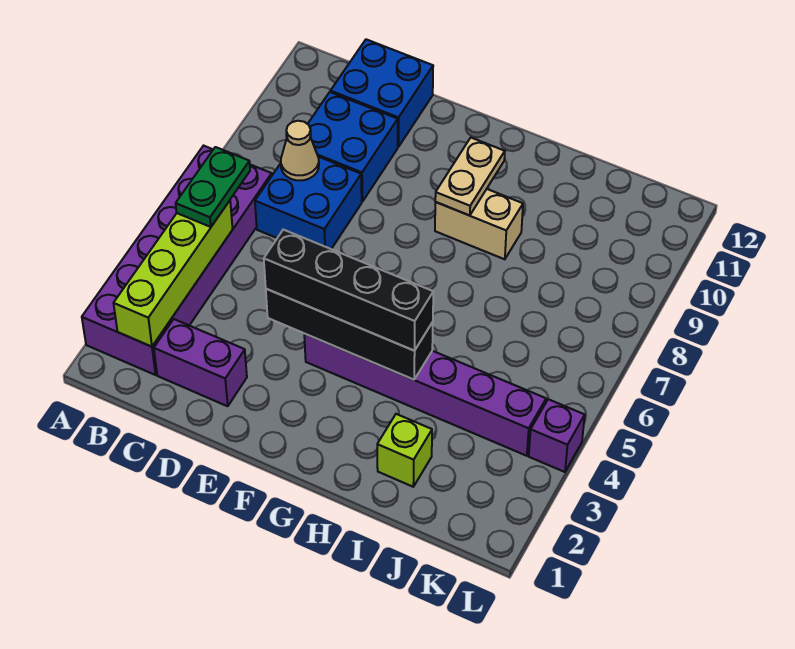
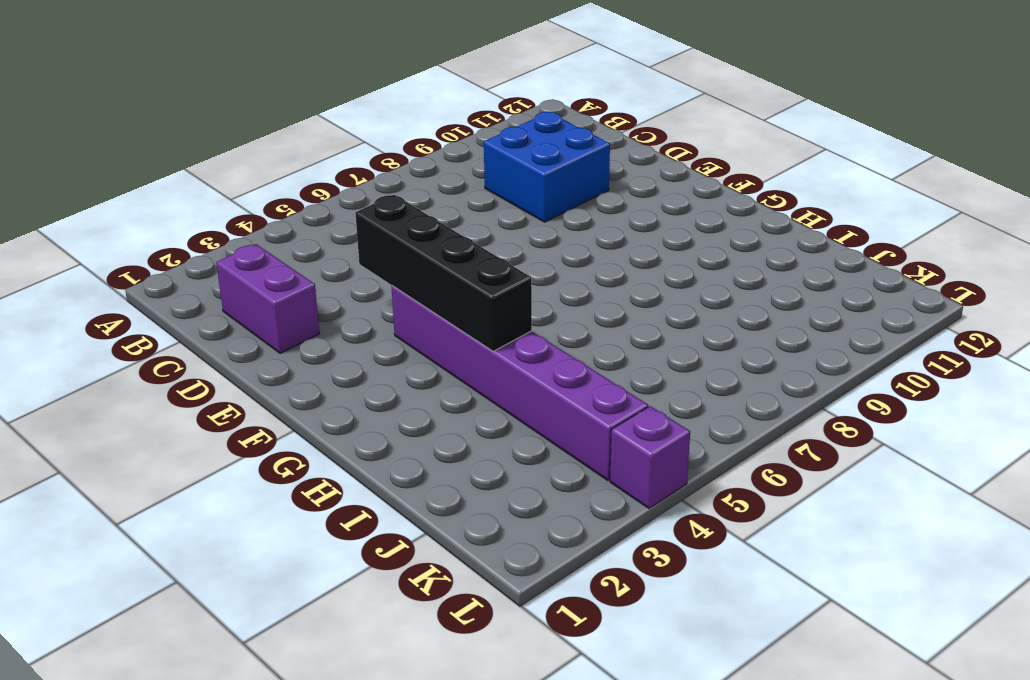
none -> purple brick A2:B7 level 1
none -> blue brick C7:D8 level 1
none -> blue brick C11:D12 level 1

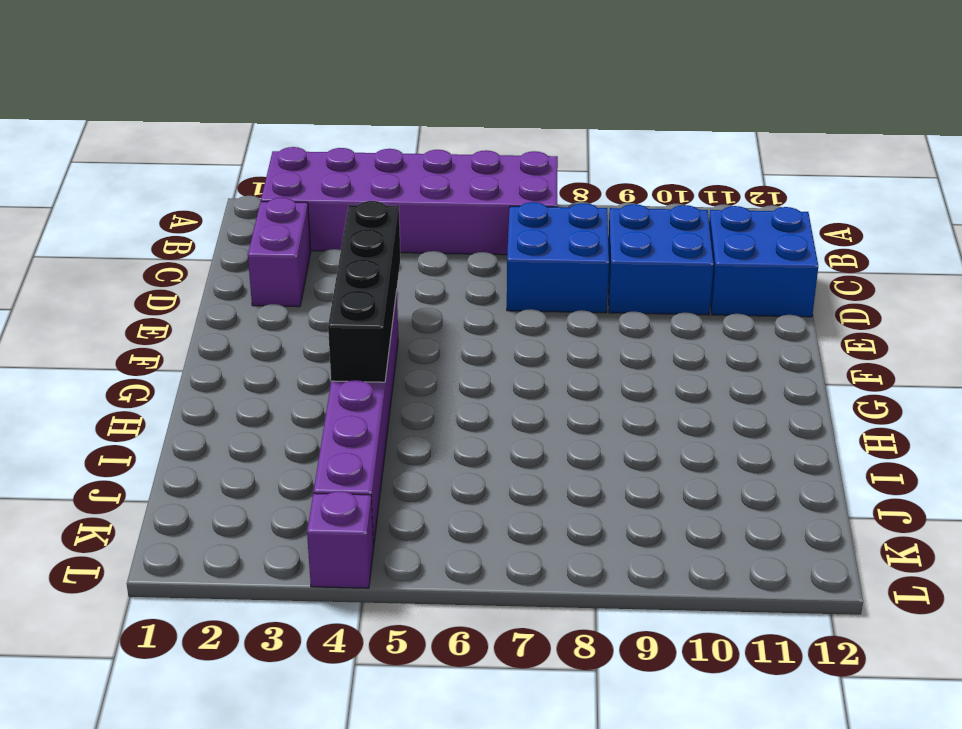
none -> tan brick G9:H9 level 1
none -> lime brick I2 level 1
none -> lime brick B2:B5 level 2

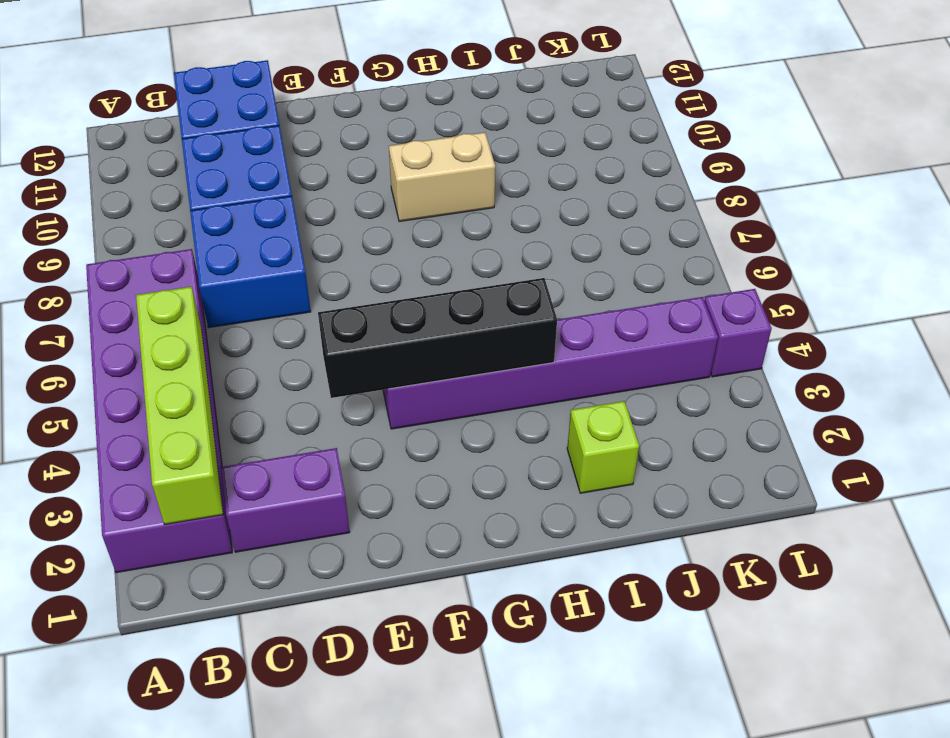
none -> tan cone C8 level 2
none -> tan plate G9:G10 level 2
none -> green plate B5:B6 level 3

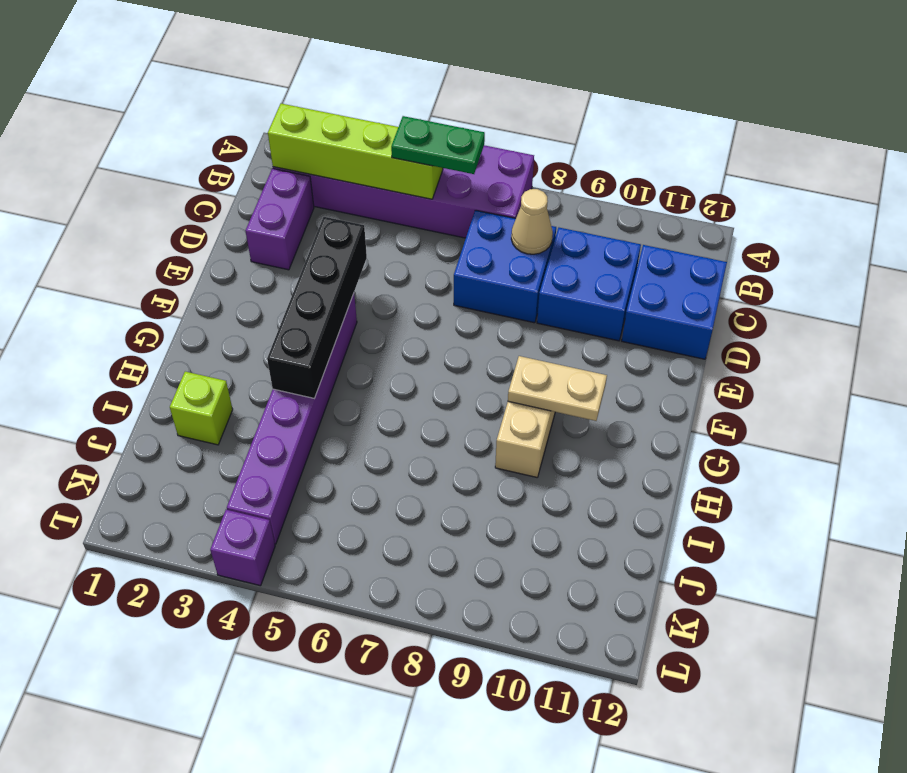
none -> black brick E4:H4 level 3

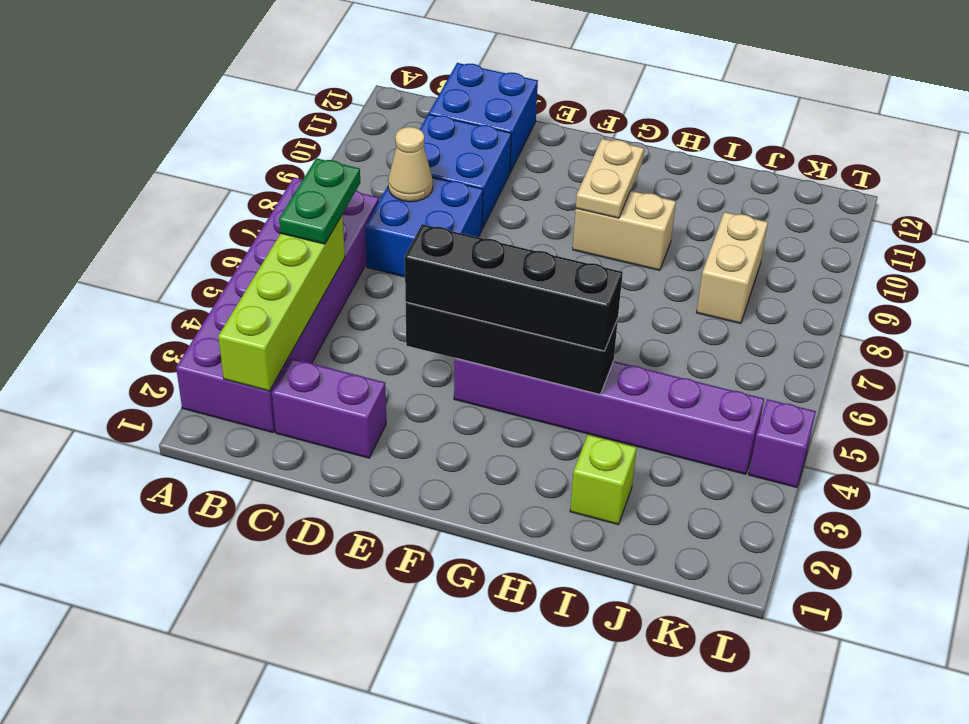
tan brick J8:J9 level 1 -> none

